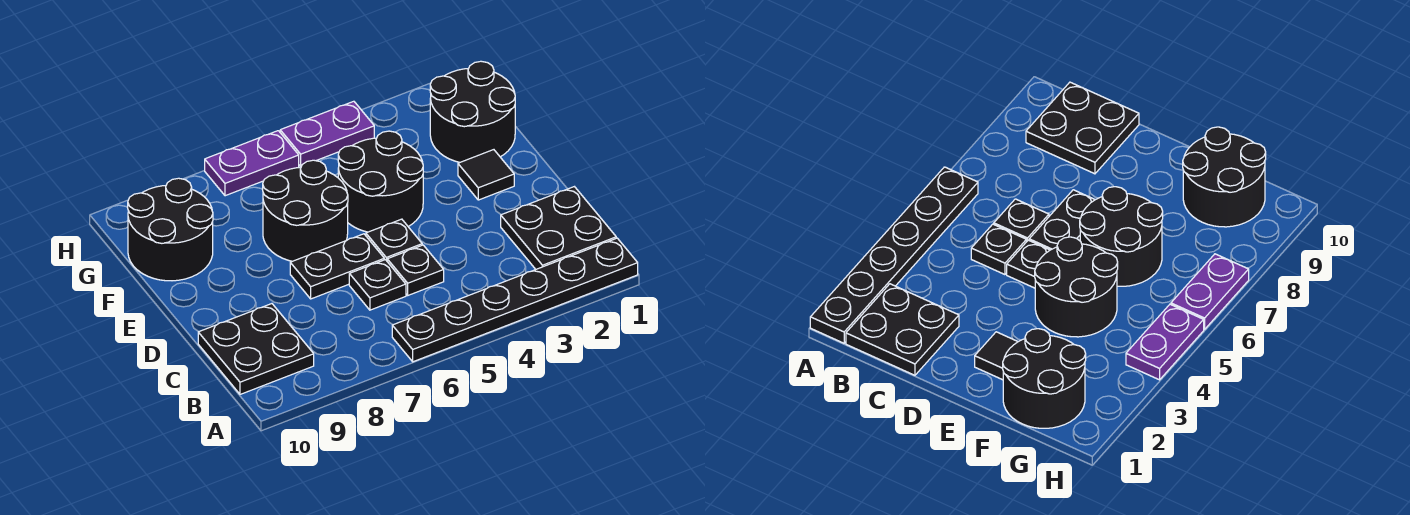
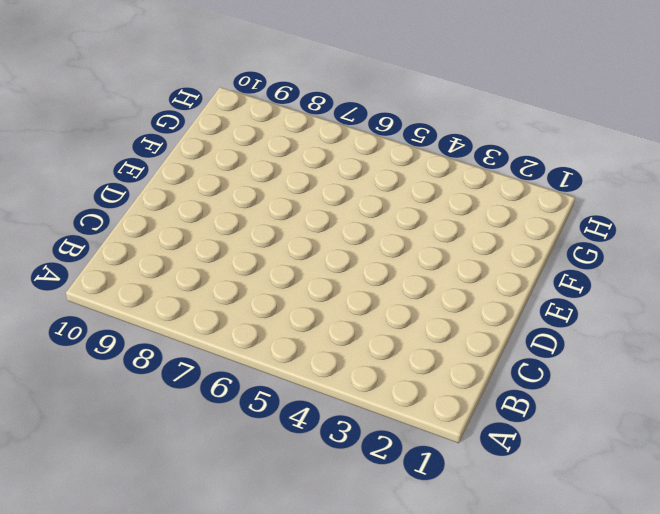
none -> black plate A1:A6 level 1
none -> black plate B1:C2 level 1
none -> black plate B9:C10 level 1

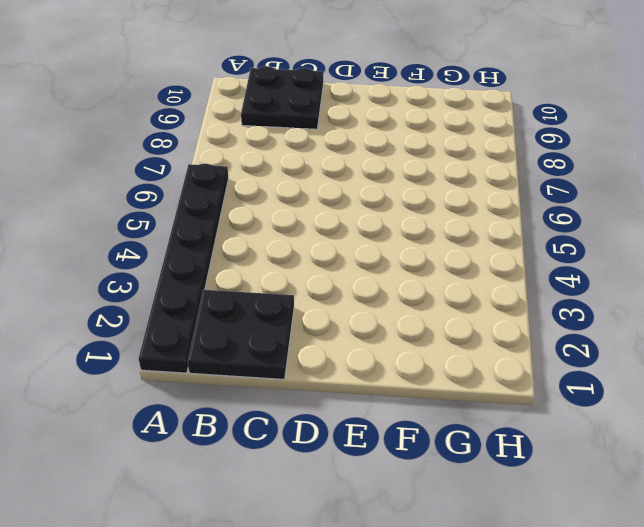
none -> black plate C5 level 1
none -> black plate C6 level 1
none -> black plate D5 level 1

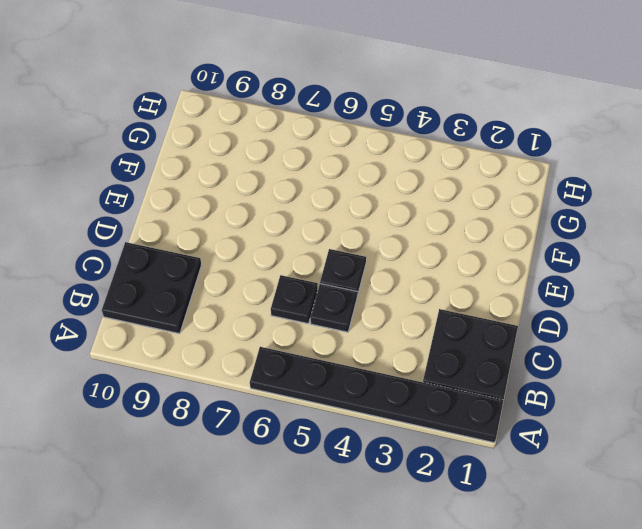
none -> black plate D6:D7 level 1
none -> black tile E2 level 1
none -> black round brick E4:F5 level 1

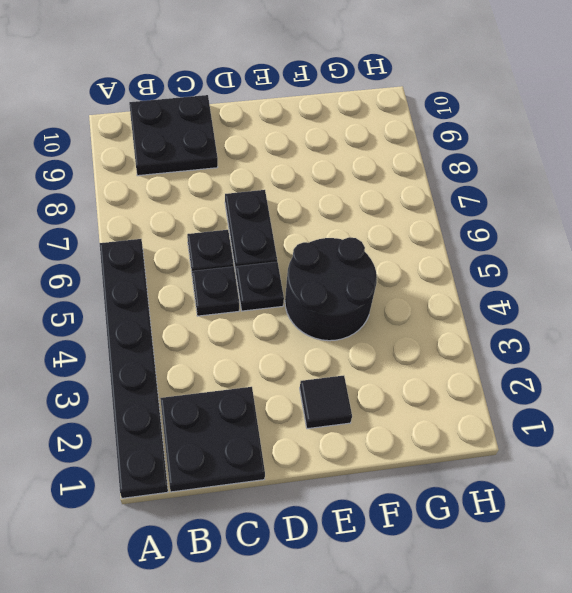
none -> black round brick E6:F7 level 1
none -> black round brick F1:G2 level 1
none -> black round brick F9:G10 level 1

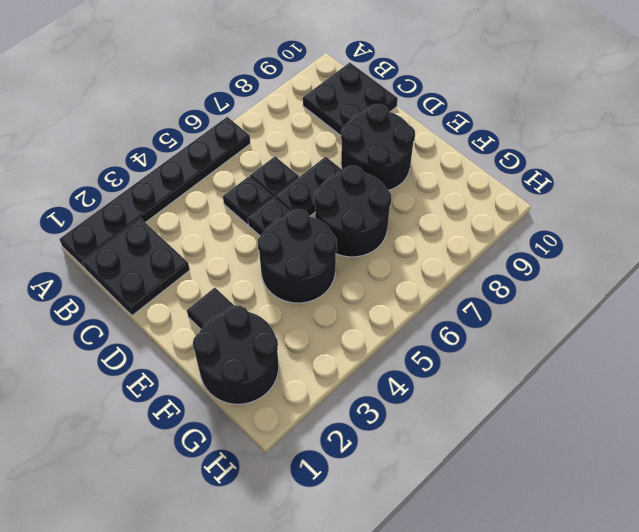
black round brick D8:E9 level 1 -> black round brick F9:G10 level 1
none -> purple plate H4:H5 level 1
none -> purple plate H6:H7 level 1

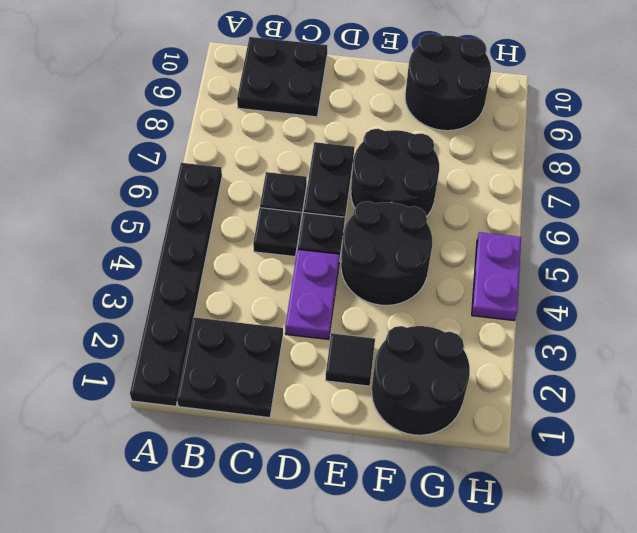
purple plate D3:D4 level 1 -> purple plate H6:H7 level 1

